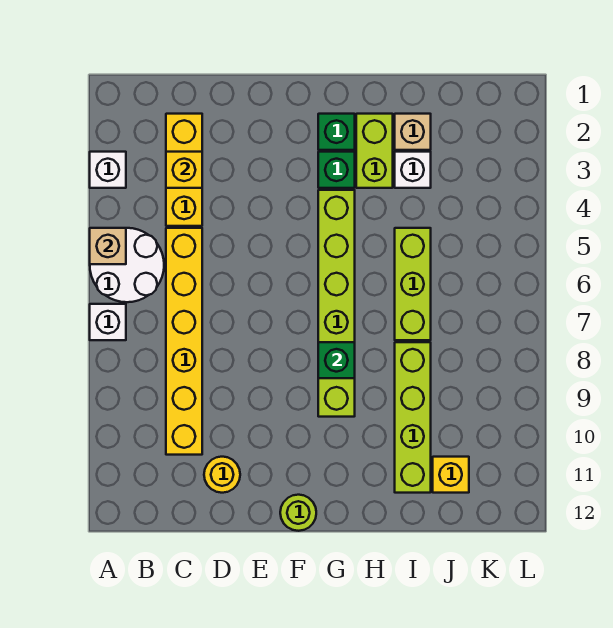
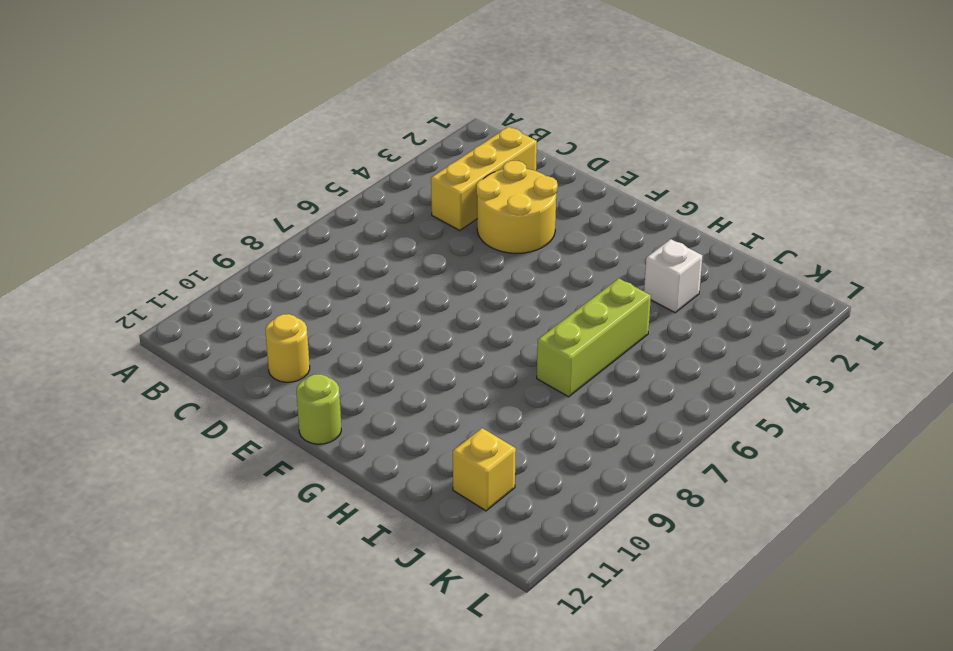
yellow round brick D3:E4 level 1 -> none
none -> white brick A3 level 1
none -> white round brick A5:B6 level 1
none -> white brick A7 level 1

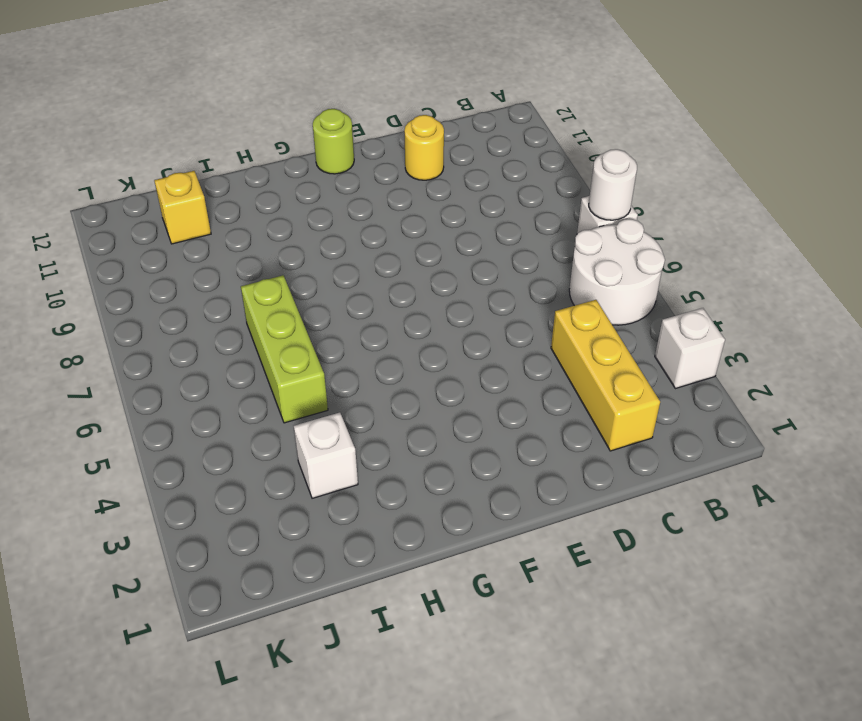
white round brick A7 level 2 -> none
none -> yellow brick C5:C10 level 1
none -> green brick G2 level 1
none -> green brick G3 level 1

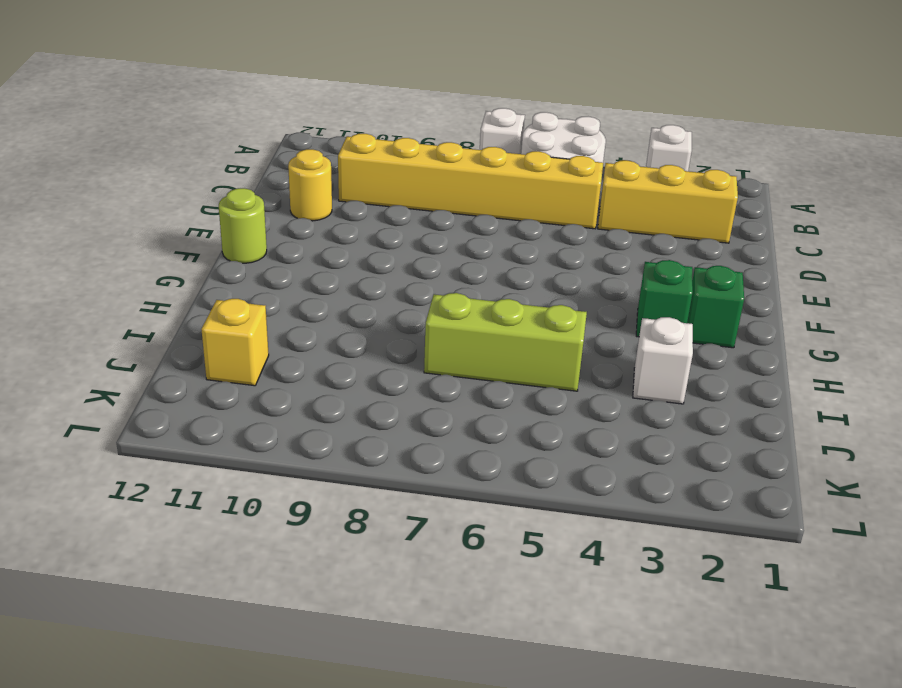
none -> lime brick G4:G9 level 1
none -> lime brick H2:H3 level 1
none -> tan brick I2 level 1

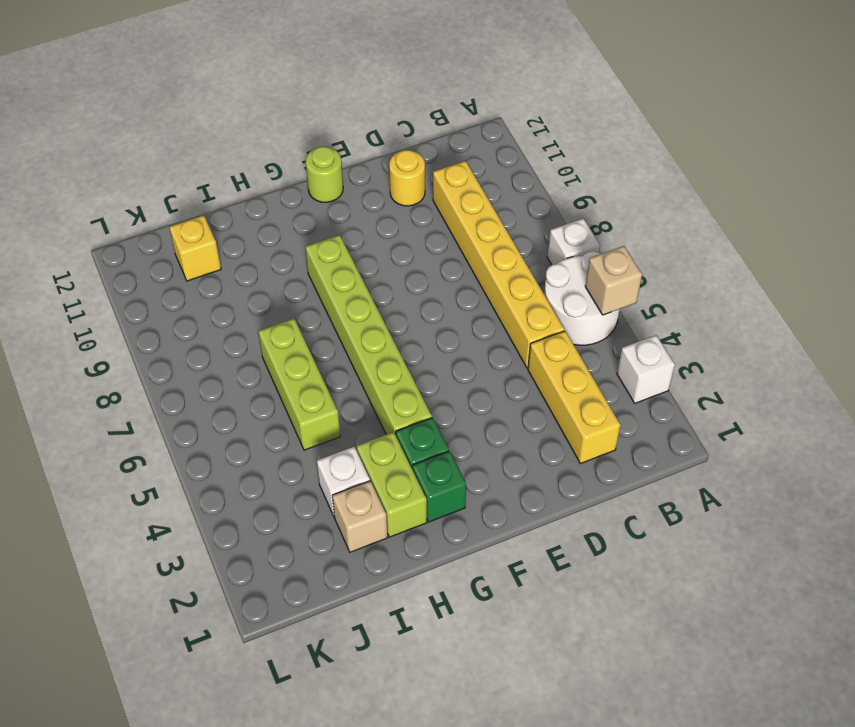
none -> lime brick I8:I11 level 1
none -> yellow brick C3 level 2
none -> green brick G8 level 2

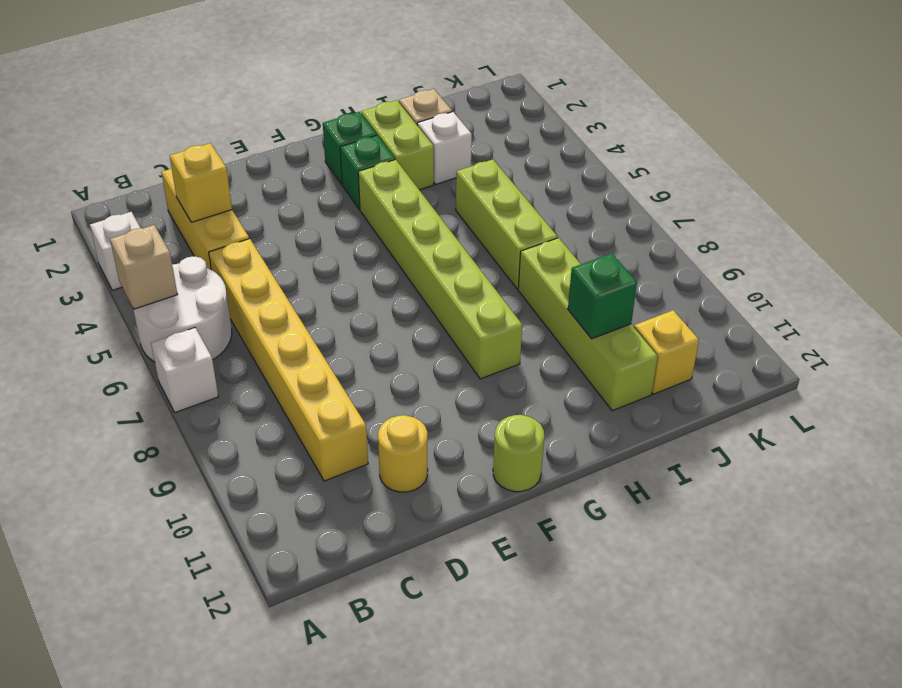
green brick I10 level 2 -> green brick G8 level 2

